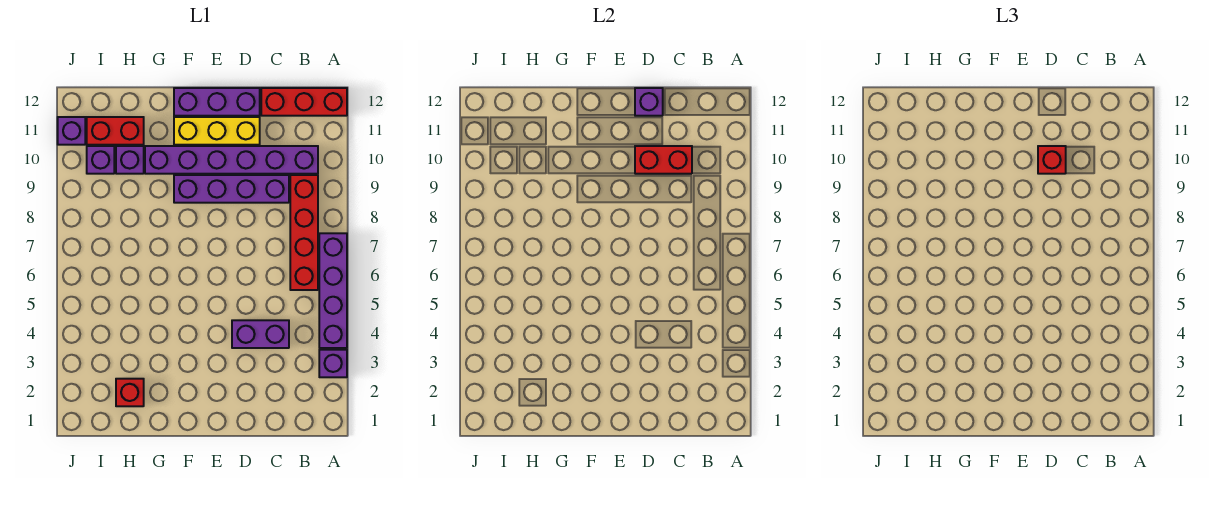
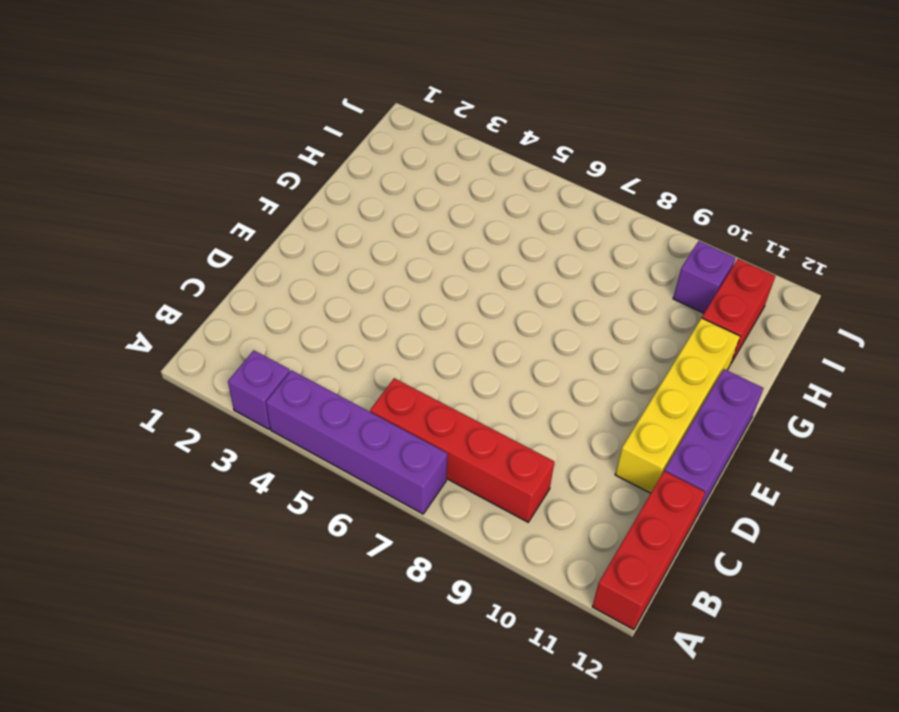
yellow brick D11:G11 level 1 -> yellow brick D11:F11 level 1
none -> purple brick B10:G10 level 1
none -> purple brick C4:D4 level 1
none -> purple brick C9:F9 level 1

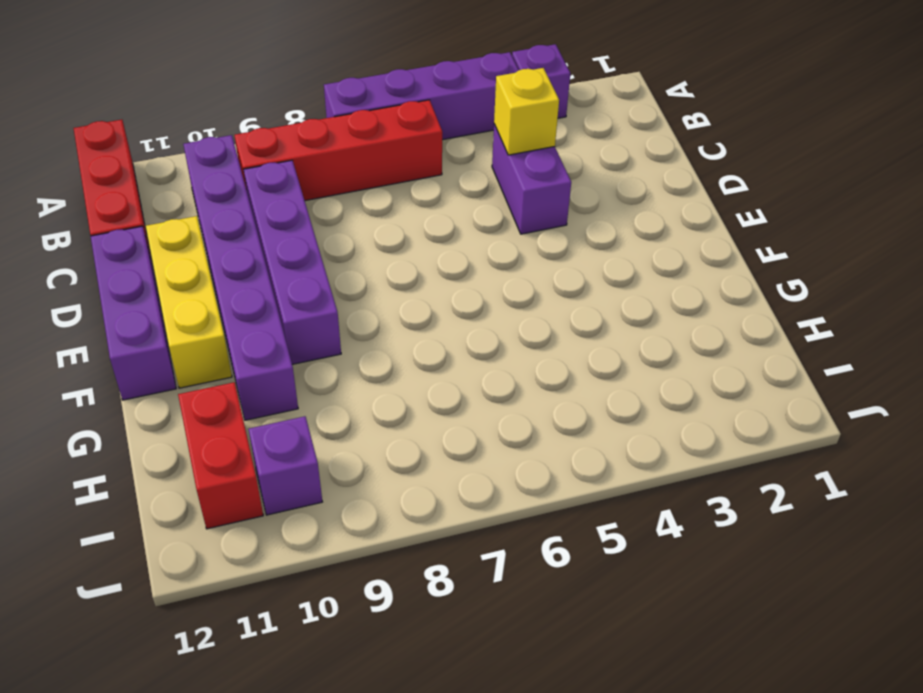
yellow brick C4 level 2 -> none
none -> red brick H2 level 1
none -> purple brick H10 level 1
none -> purple brick J11 level 1

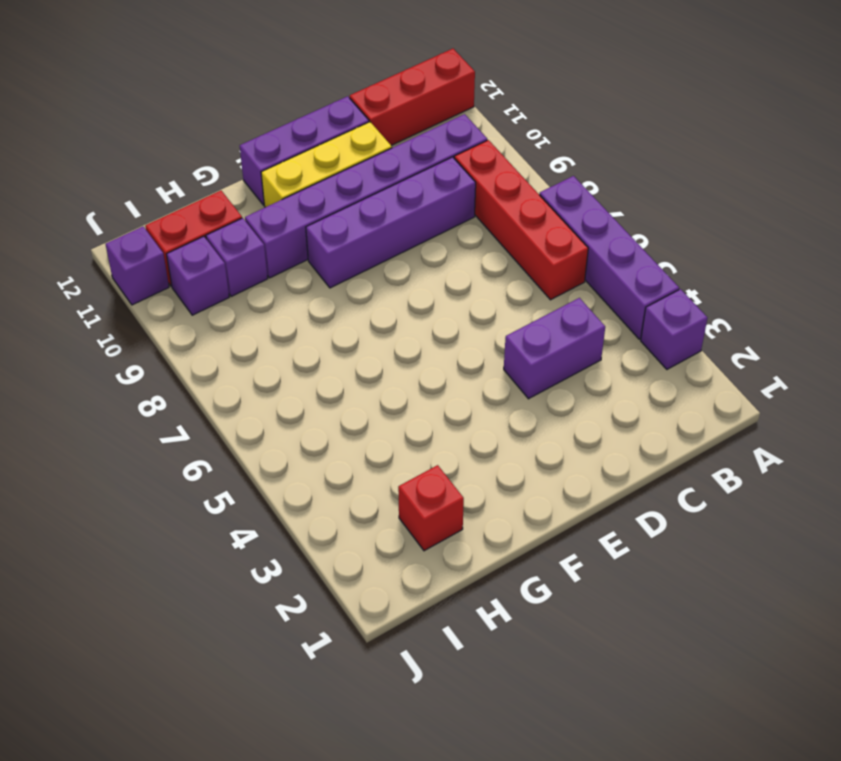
none -> red brick C10:D10 level 2
none -> purple brick D12 level 2
none -> red brick D10 level 3

